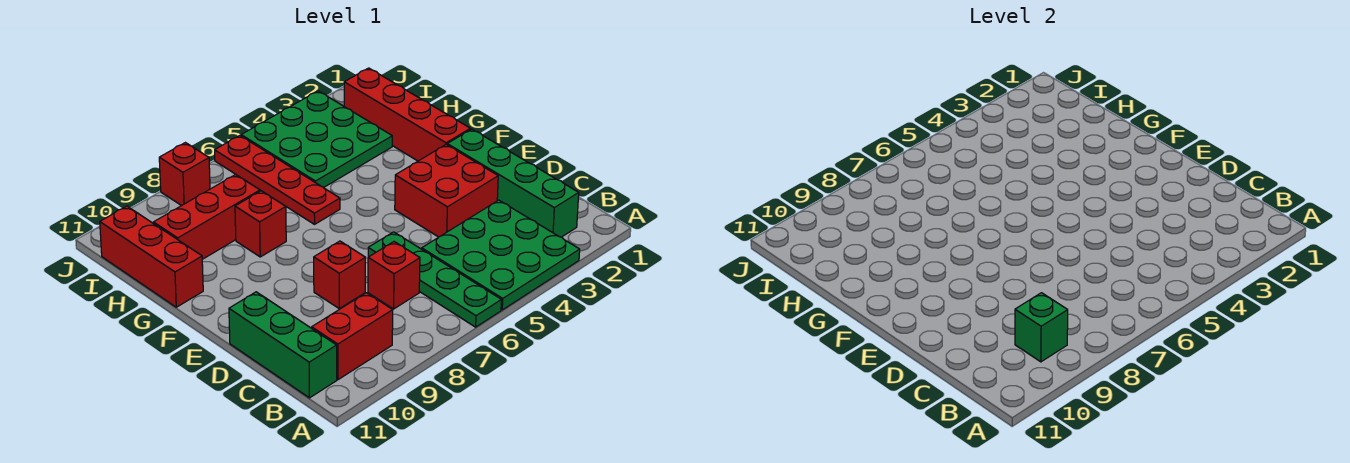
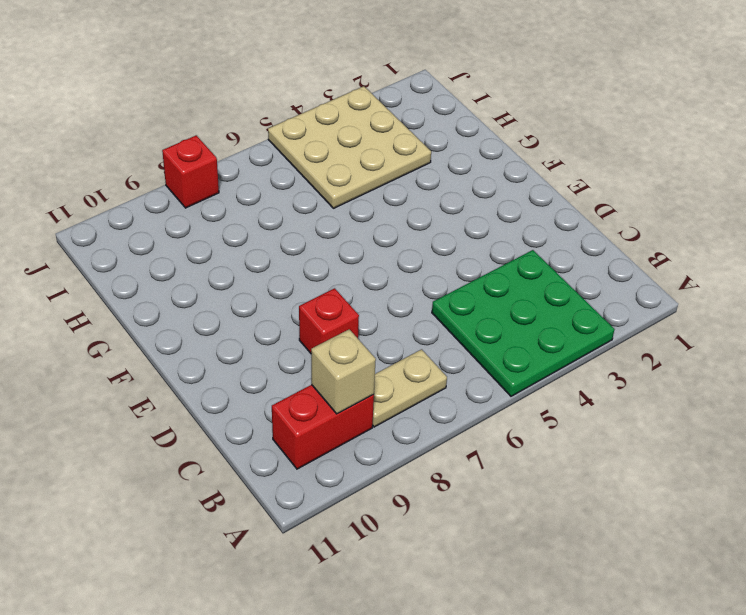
tan plate B7:B8 level 1 -> none
tan brick B9 level 2 -> green brick B9 level 2
tan plate H3:J5 level 1 -> green plate H3:J5 level 1
none -> green plate A6:D6 level 1
none -> green brick B2:E2 level 1
none -> green brick B11:D11 level 1

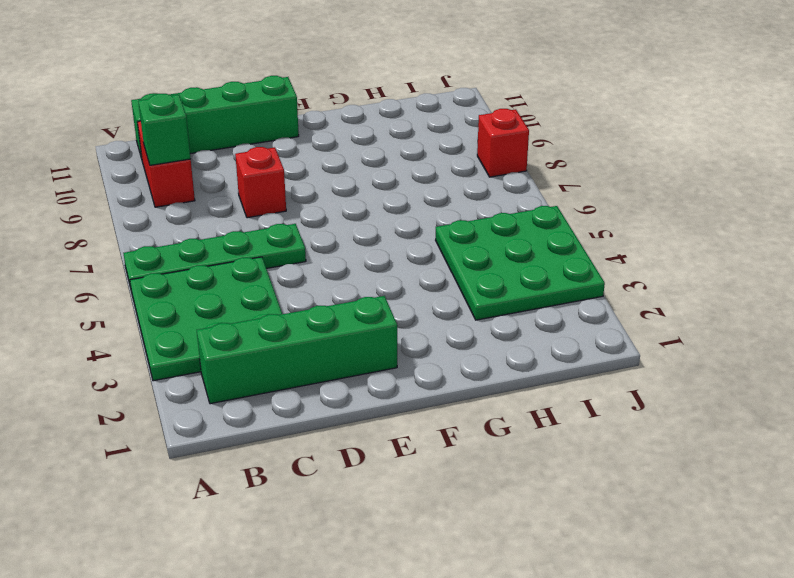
green brick B11:E11 level 1 -> green brick B11:D11 level 1
none -> red brick C7 level 1
none -> red brick D3:E4 level 1
none -> red brick F2:I2 level 1

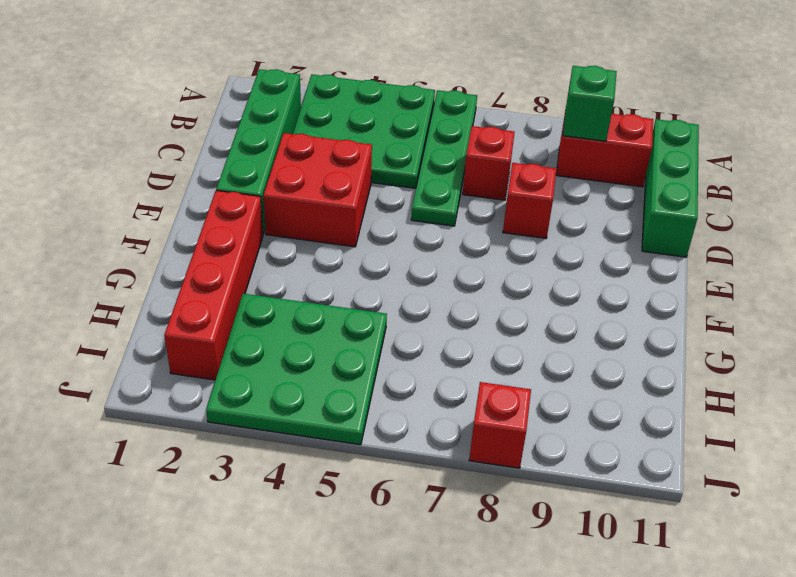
none -> red plate G6:J6 level 1
none -> red brick G8 level 1
none -> red brick G11:I11 level 1

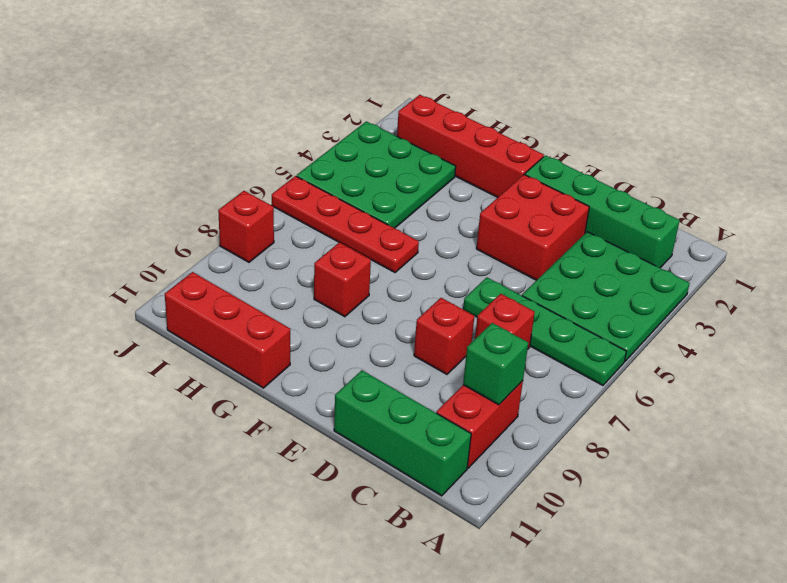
none -> red brick H8:H10 level 1

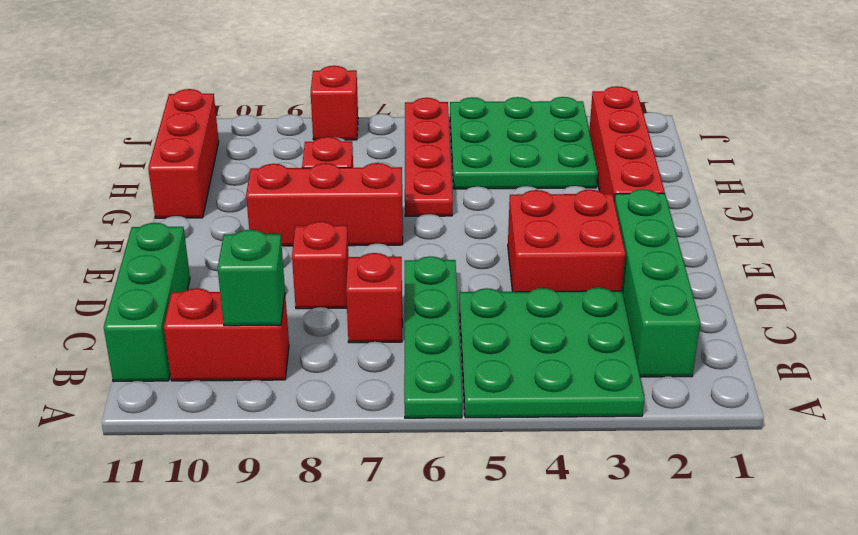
red brick F7:F9 level 1 -> red brick H8:H10 level 1

